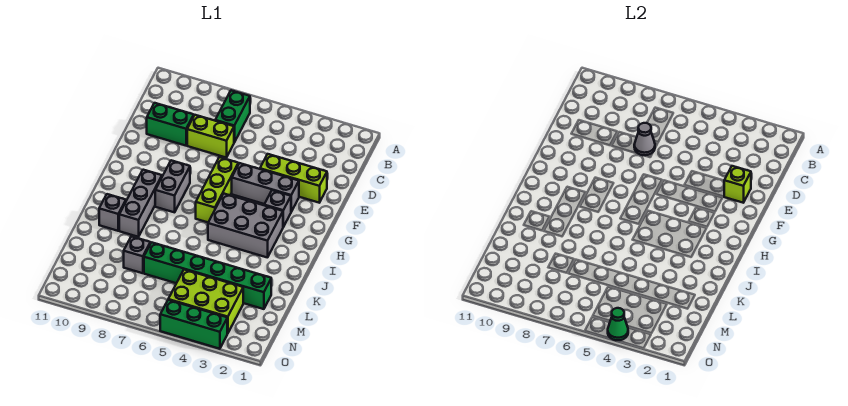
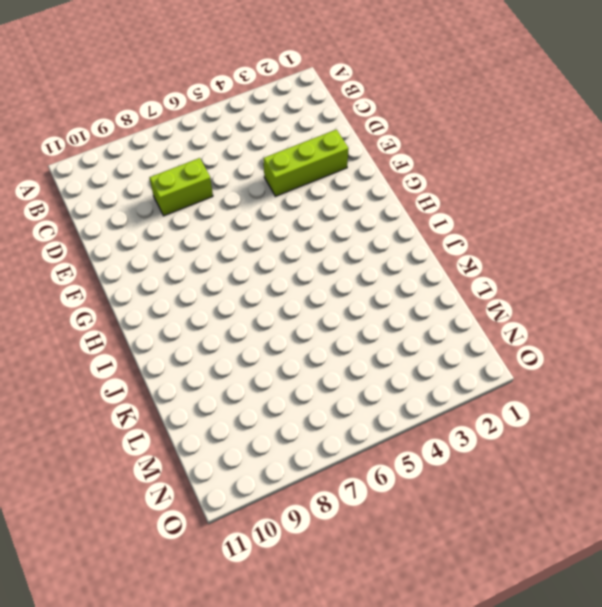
none -> green brick B7:C7 level 1
none -> green brick D9:D10 level 1
none -> grey brick F3:F5 level 1

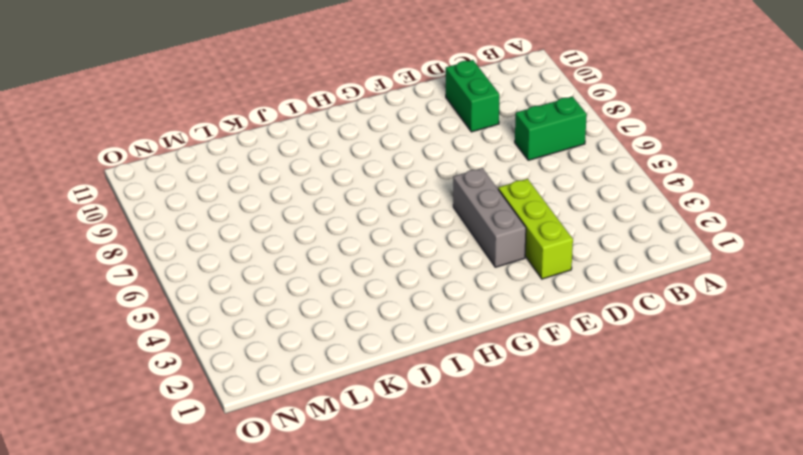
none -> lime brick D7:D8 level 1
none -> lime brick F6:H6 level 1
none -> grey brick G3 level 1

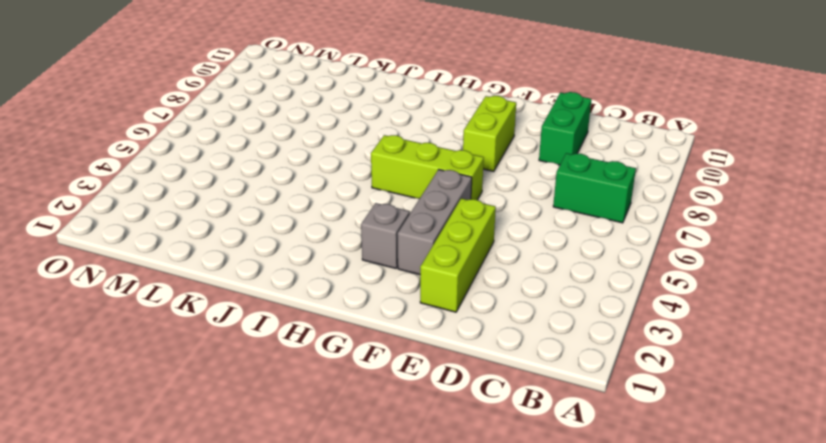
lime brick F8:F9 level 1 -> lime brick D7:D8 level 1
none -> grey brick G8:H8 level 1
none -> grey brick H3:I5 level 1
none -> grey brick H9:J9 level 1

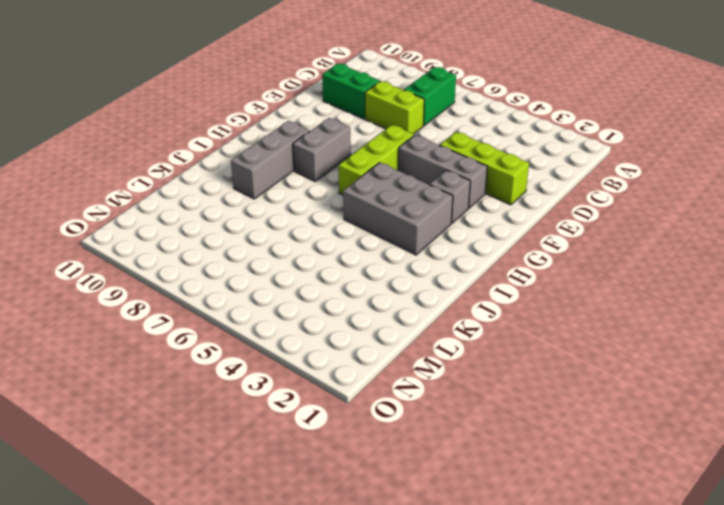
none -> grey brick J10 level 1
none -> green brick L2:L7 level 1
none -> grey brick L8 level 1

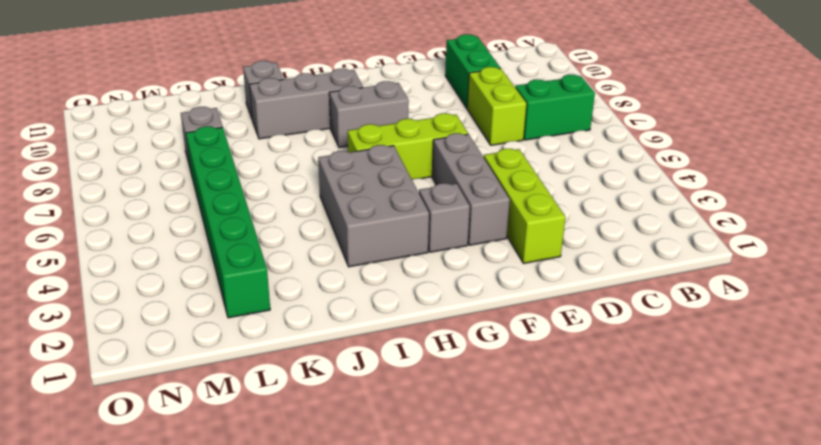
none -> lime brick M3:N5 level 1
none -> green brick O3:O5 level 1
none -> grey cone D7 level 2

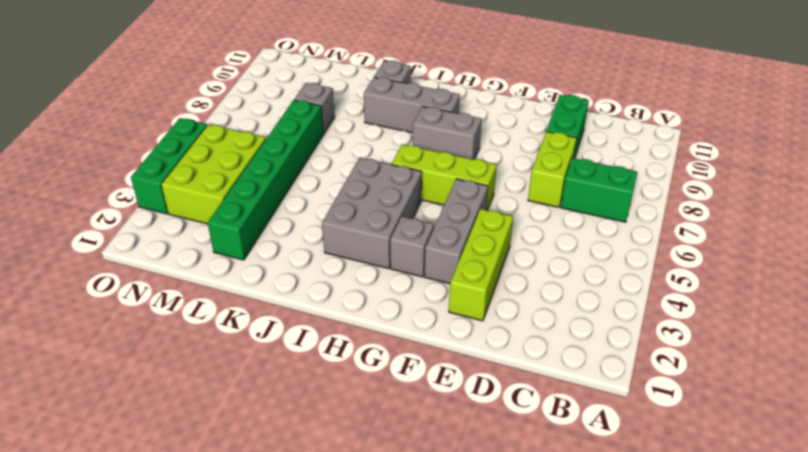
none -> grey cone D7 level 2
none -> lime brick E2 level 2
none -> green cone O4 level 2

